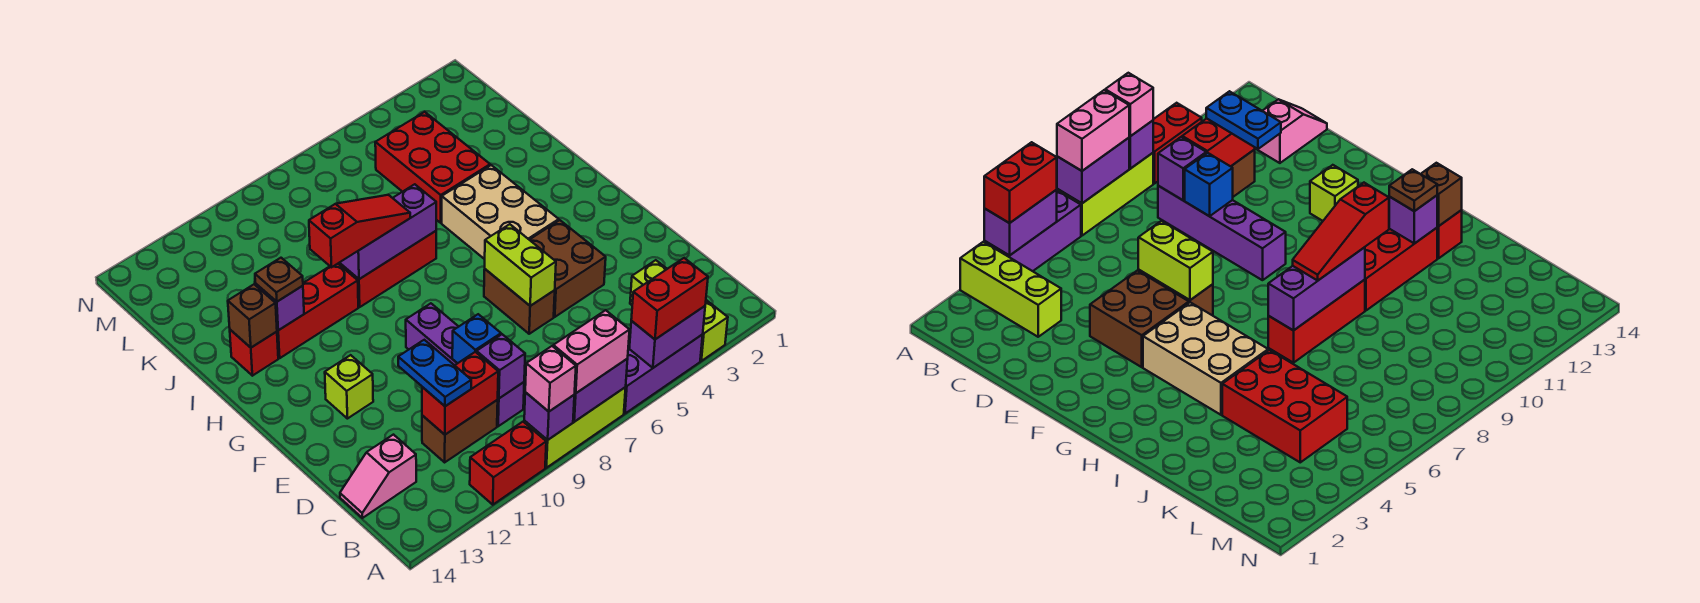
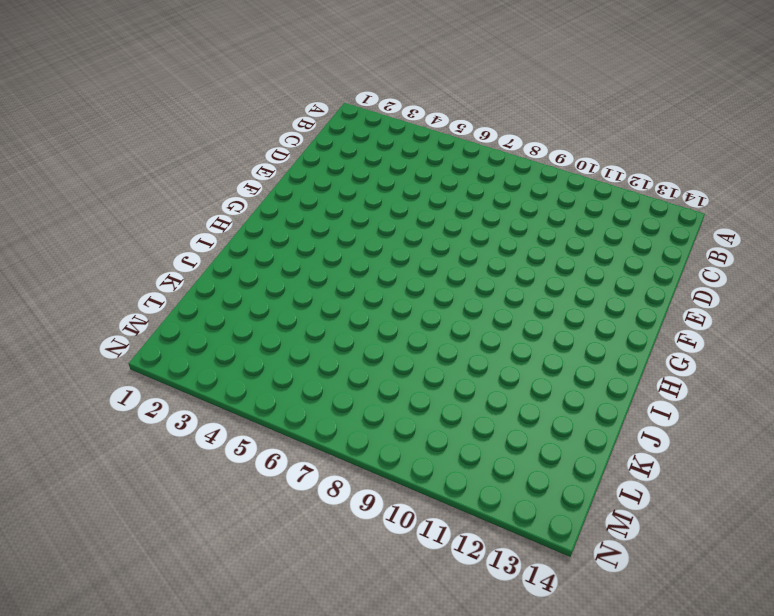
none -> lime brick A3:C3 level 1
none -> purple brick A4:A6 level 1
none -> lime brick A7:A9 level 1
none -> red brick A10:A11 level 1

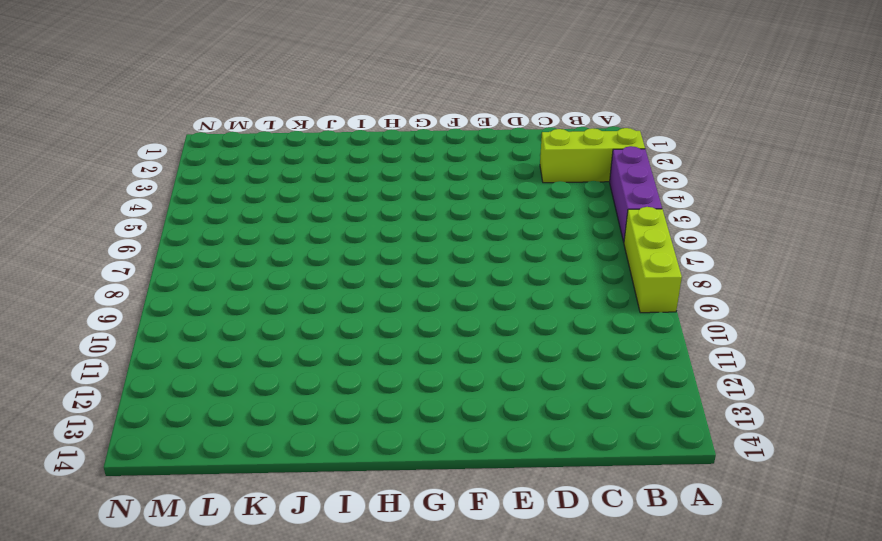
none -> red brick A10:A11 level 1
none -> purple brick C9:F9 level 1
none -> brown brick C10:C11 level 1
none -> pink slope C13:C14 level 1 top 13

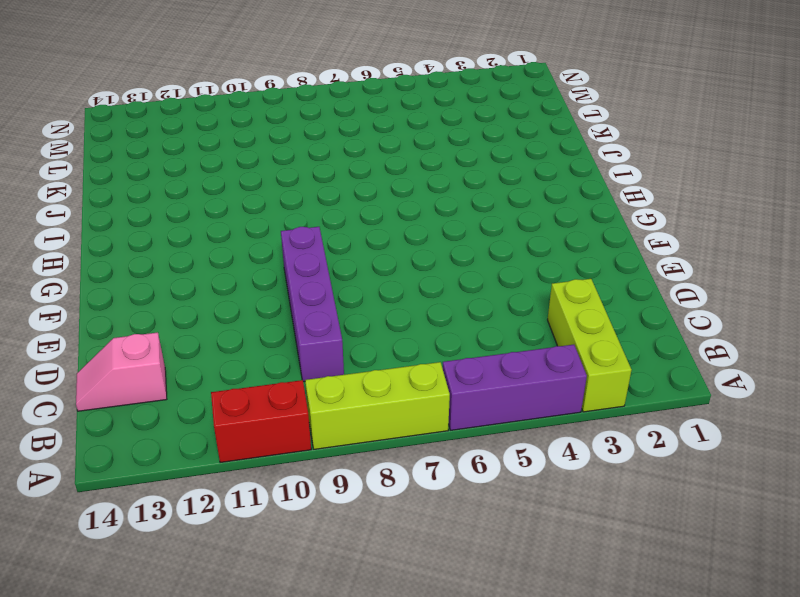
none -> brown brick C10:C11 level 1
none -> brown brick E4:F5 level 1
none -> brown brick E6:F6 level 1
none -> lime brick F12 level 1

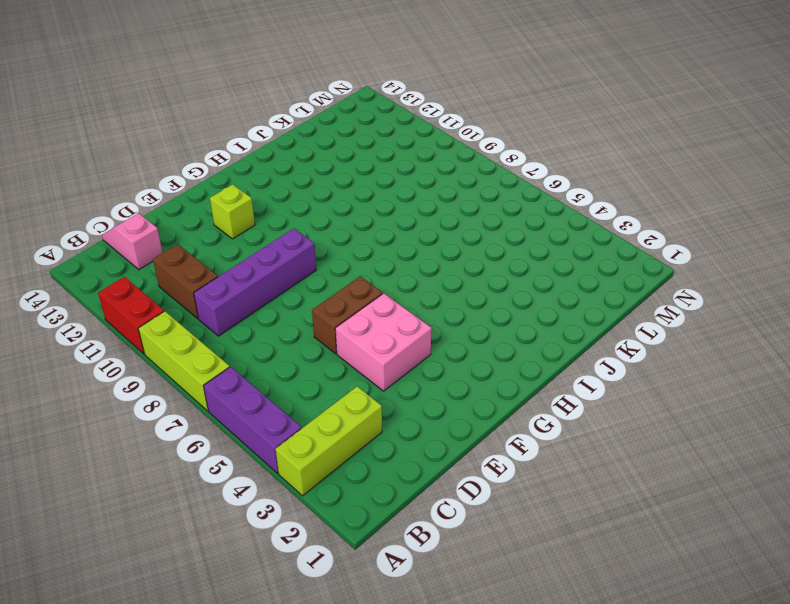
pink brick E4:F5 level 1 -> brown brick E4:F5 level 1
none -> tan brick G4:I5 level 1
none -> red brick I7:I9 level 1
none -> red brick I10:I12 level 1
none -> red brick I13 level 1

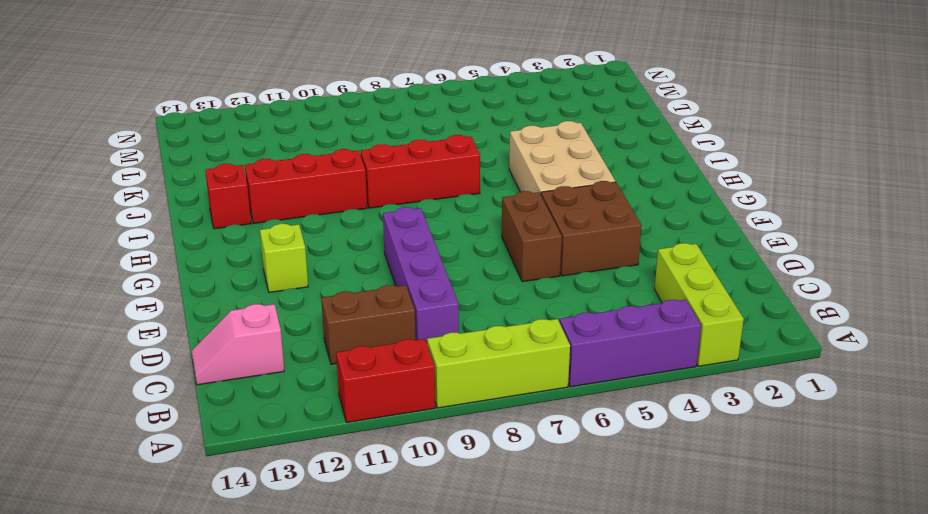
none -> red brick J4:L5 level 1
none -> purple brick A4:A5 level 2
none -> purple brick A7:A8 level 2
none -> purple brick A9 level 2

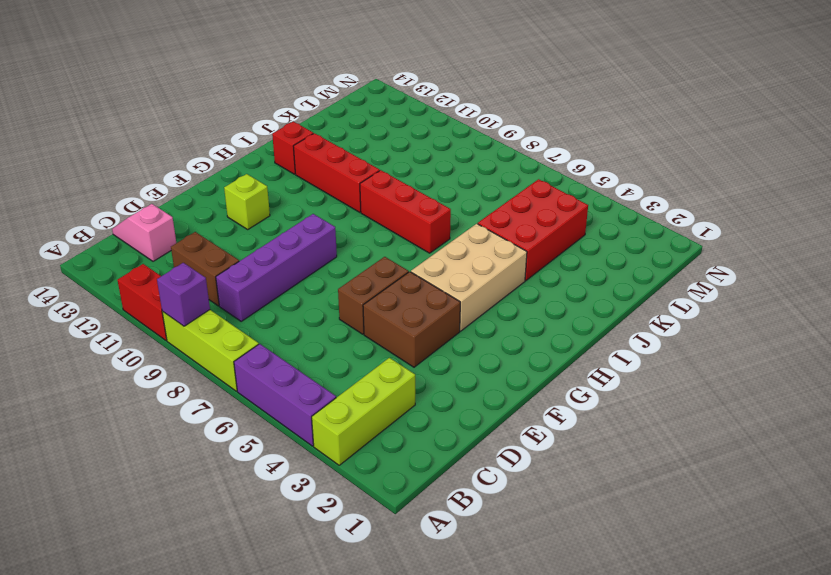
none -> purple brick A4:A5 level 2
none -> purple brick A7:A8 level 2
none -> purple brick C9 level 2
none -> red brick C10:C11 level 2

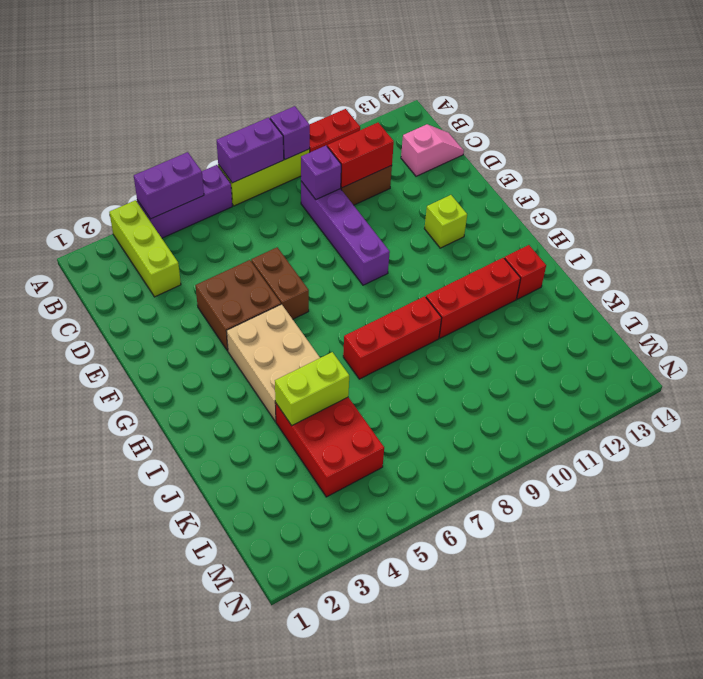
lime brick J4:J5 level 2 -> lime brick E6:F6 level 2
none -> blue brick D9 level 2
none -> purple brick I7:I9 level 2
none -> purple brick I12 level 2
none -> brown brick I13 level 2

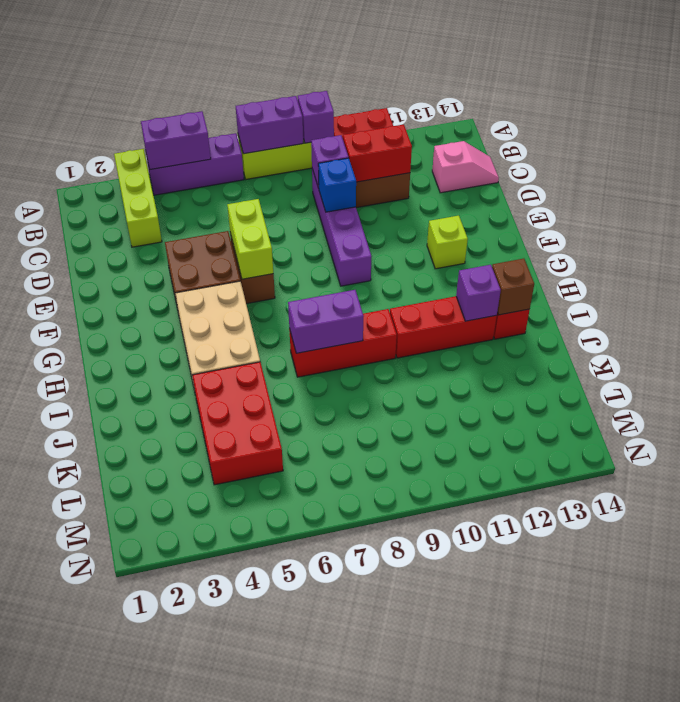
purple brick I7:I8 level 2 -> purple brick I7:I9 level 2
none -> red brick A4:A5 level 3
none -> pink brick A7:A8 level 3
none -> pink brick A9 level 3
none -> blue plate C11:D11 level 3

